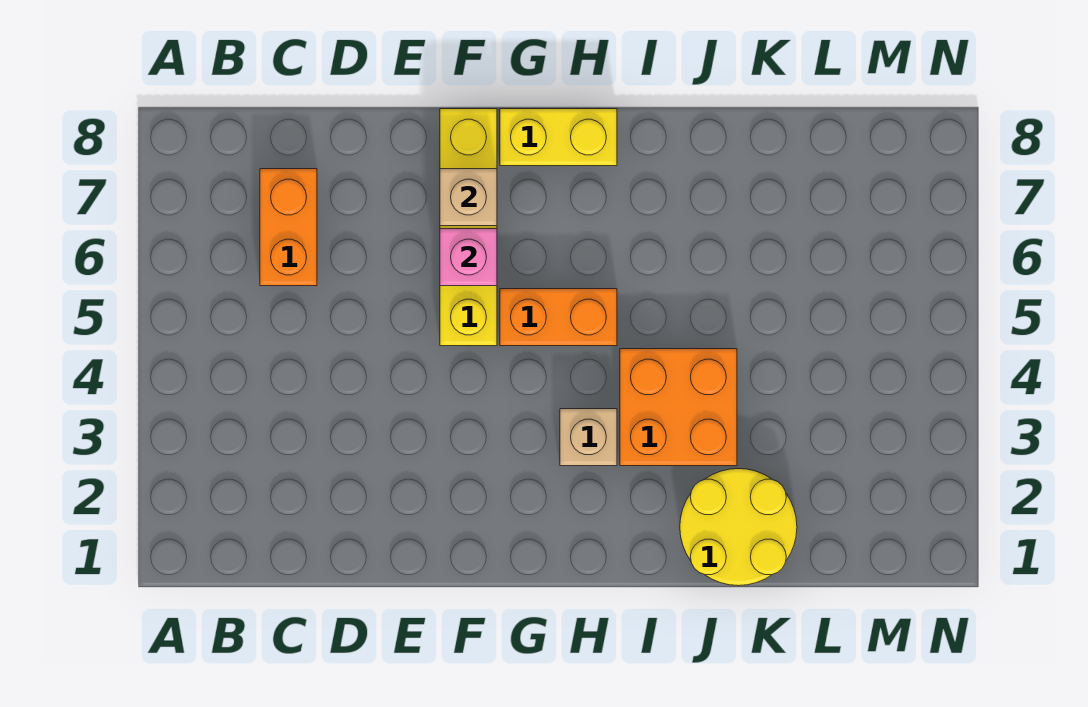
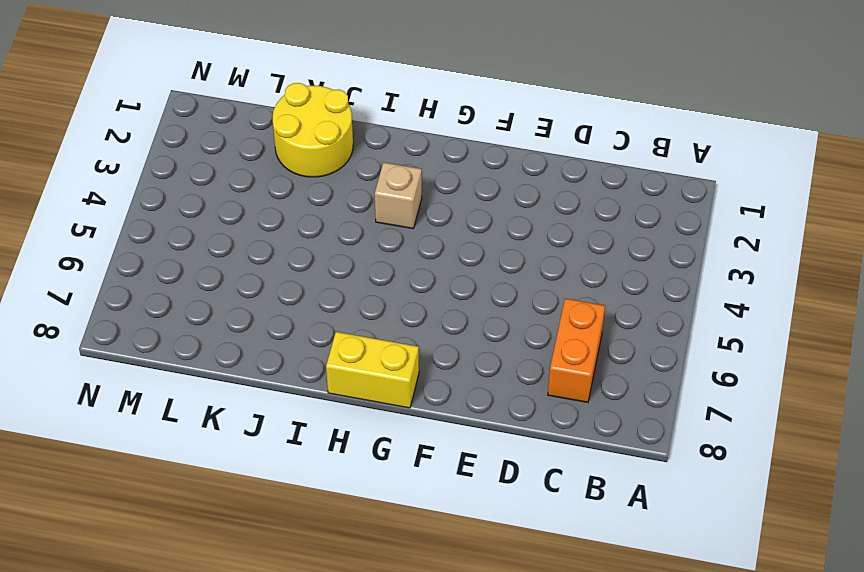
none -> yellow brick F5:F8 level 1
none -> orange brick G5:H5 level 1

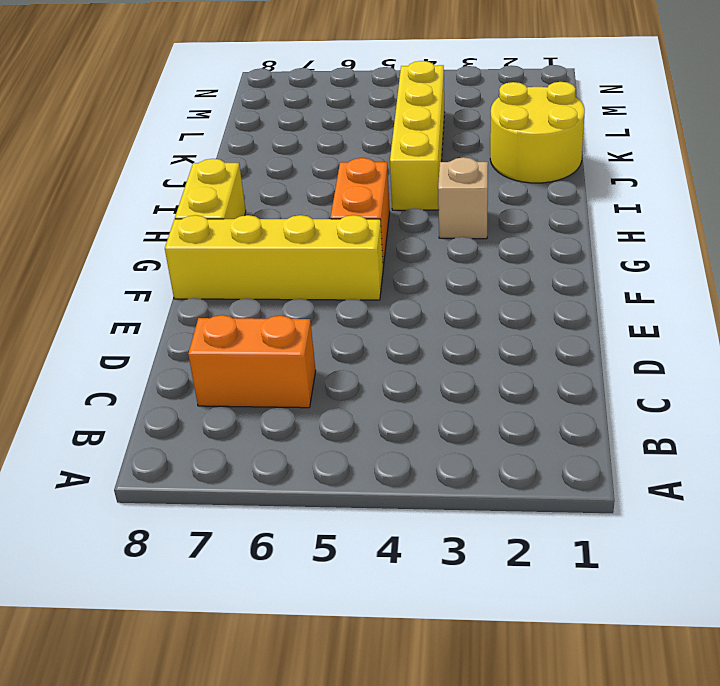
yellow brick I4:L4 level 1 -> orange brick I3:J4 level 1
none -> pink brick F6 level 2
none -> tan brick F7 level 2

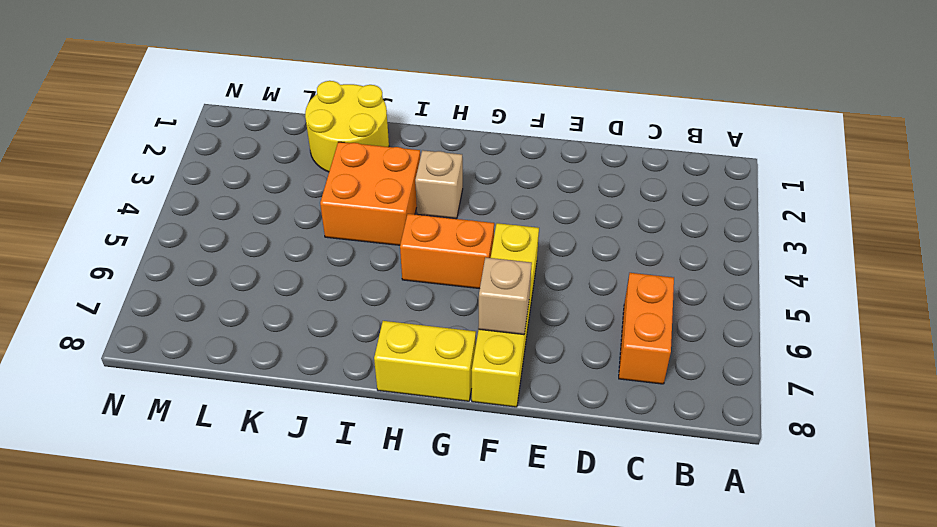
none -> pink brick F6 level 2

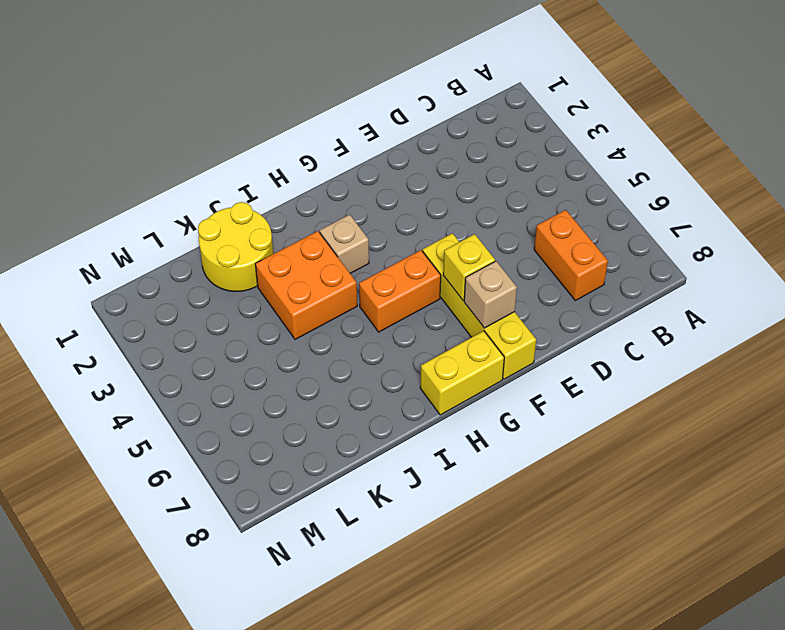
yellow brick F6 level 2 -> pink brick F6 level 2

